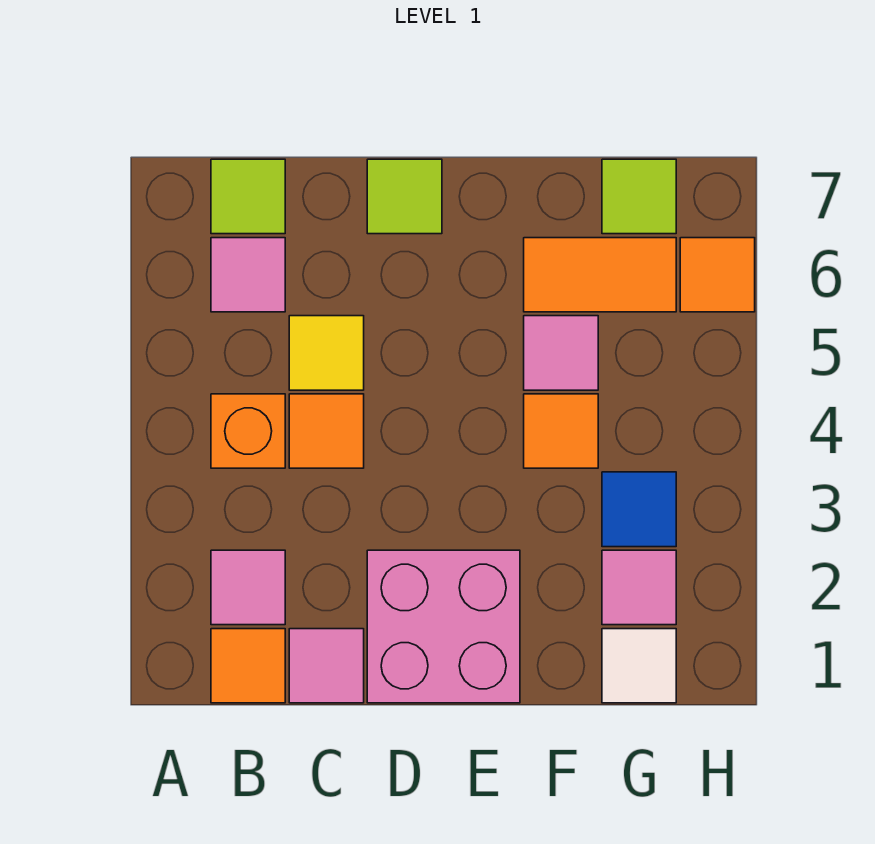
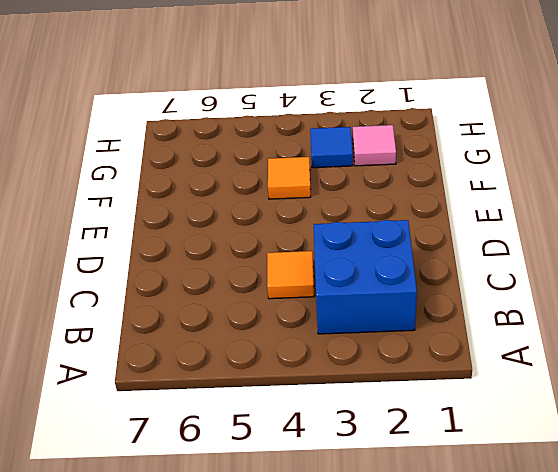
blue brick B2:C3 level 1 -> pink tile B2 level 1
none -> orange tile B1 level 1
none -> orange brick B4 level 1
none -> pink tile B6 level 1

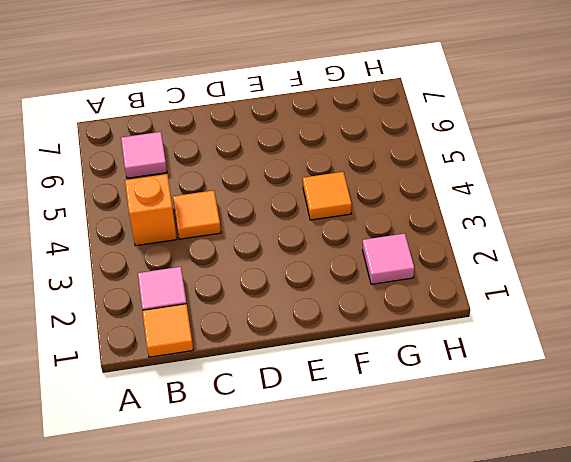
none -> lime tile B7 level 1
none -> pink tile C1 level 1
none -> yellow tile C5 level 1

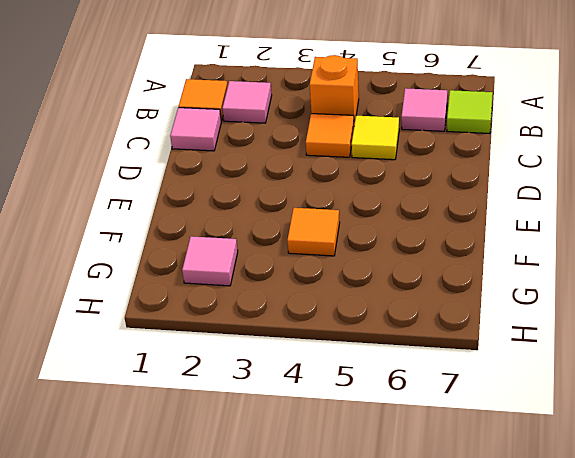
none -> pink brick D1:E2 level 1
none -> lime tile D7 level 1
none -> pink tile F5 level 1

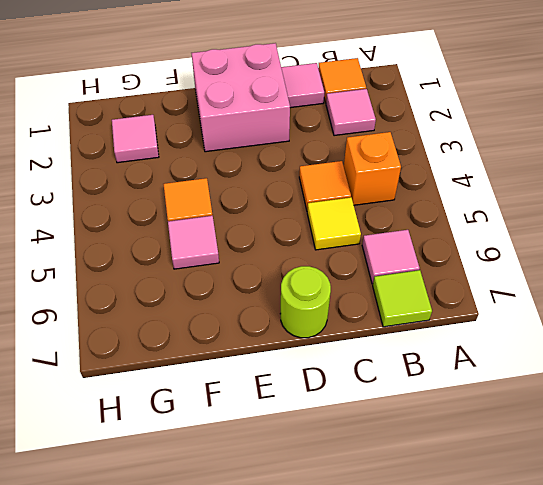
lime round brick D7 level 1 -> lime tile D7 level 1
none -> orange tile F6:G6 level 1
none -> white tile G1 level 1
none -> blue tile G3 level 1

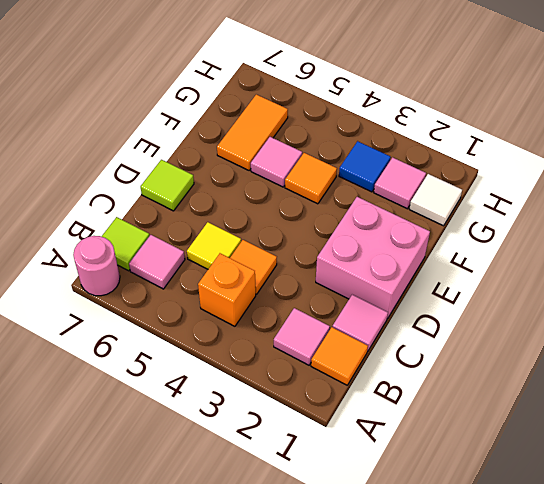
pink round brick A7 level 1 -> none
none -> lime tile G7 level 1
none -> orange tile H6 level 1

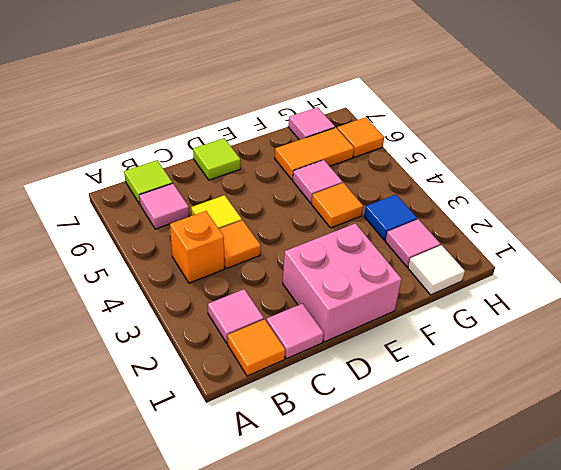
pink tile G7 level 1 -> lime tile G7 level 1

